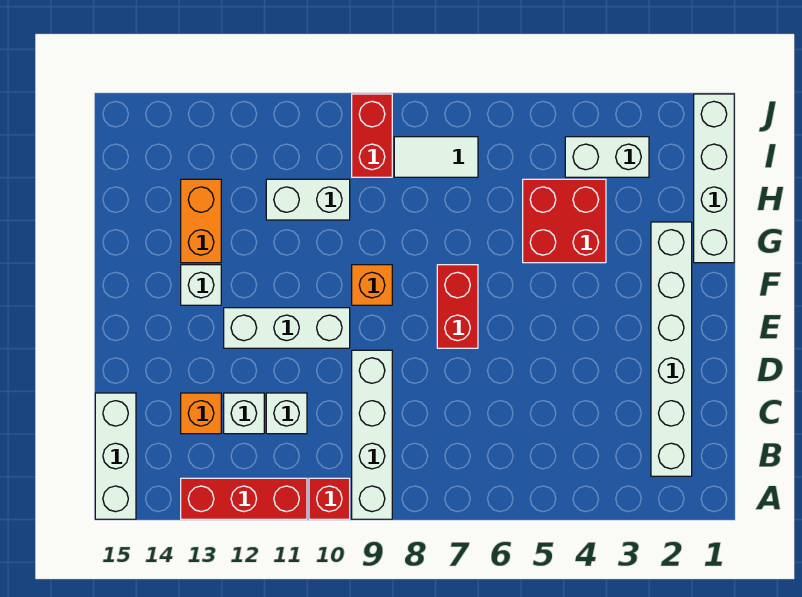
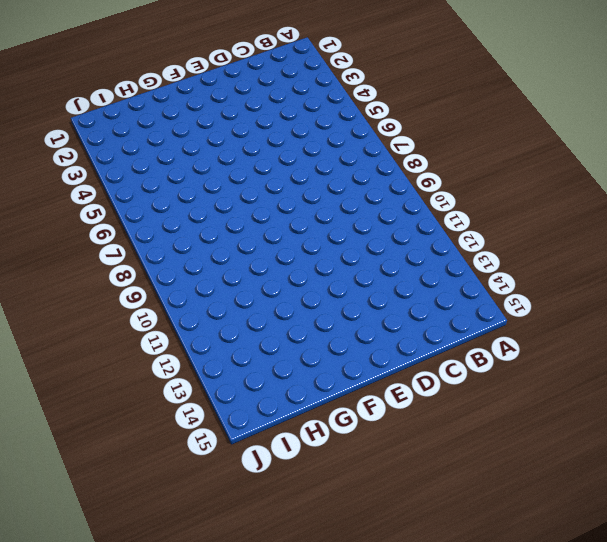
none -> white brick A9:D9 level 1
none -> red brick A10 level 1
none -> red brick A11:A13 level 1

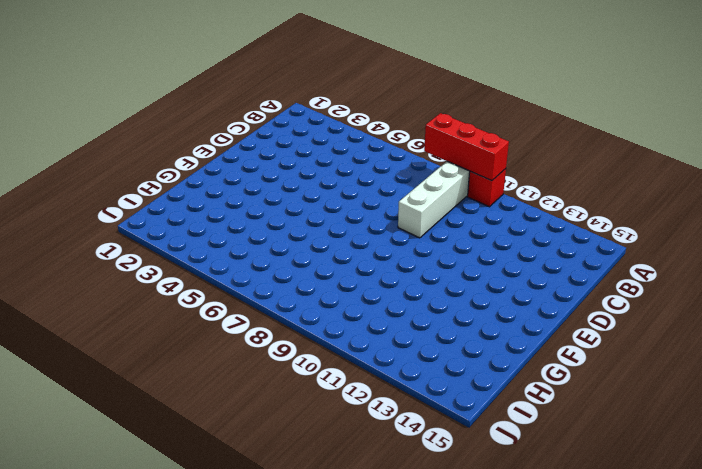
red brick A8:A10 level 2 -> red brick A11:A13 level 1
none -> white brick A15:C15 level 1
none -> white brick B2:G2 level 1
none -> white brick C11 level 1

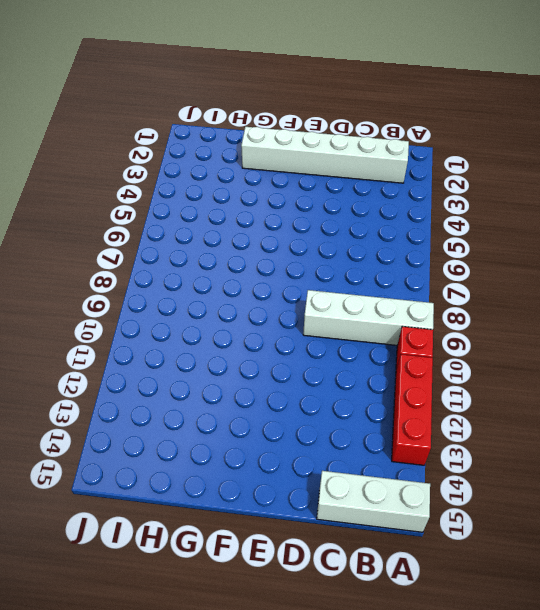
none -> white brick C11 level 1
none -> white brick C12 level 1
none -> orange brick C13 level 1

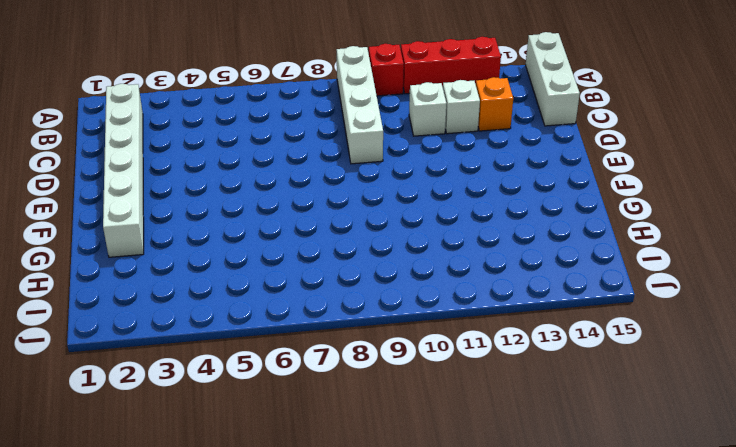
none -> red brick E7:F7 level 1
none -> white brick E10:E12 level 1
none -> orange brick F9 level 1

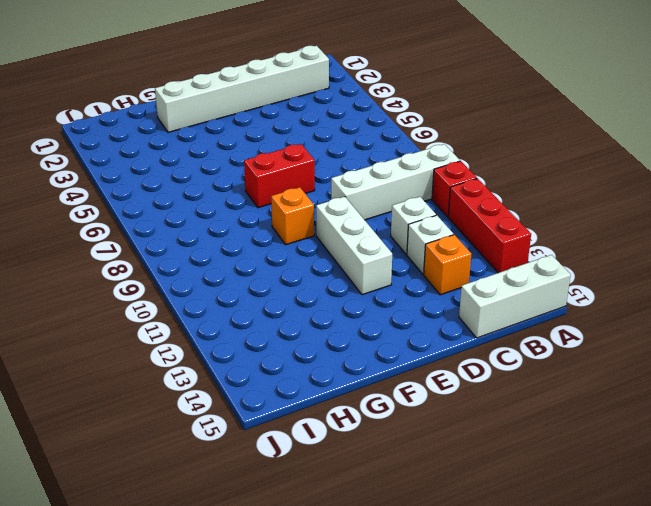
none -> white brick F13 level 1
none -> white brick G1:J1 level 1
none -> red brick G4:H5 level 1

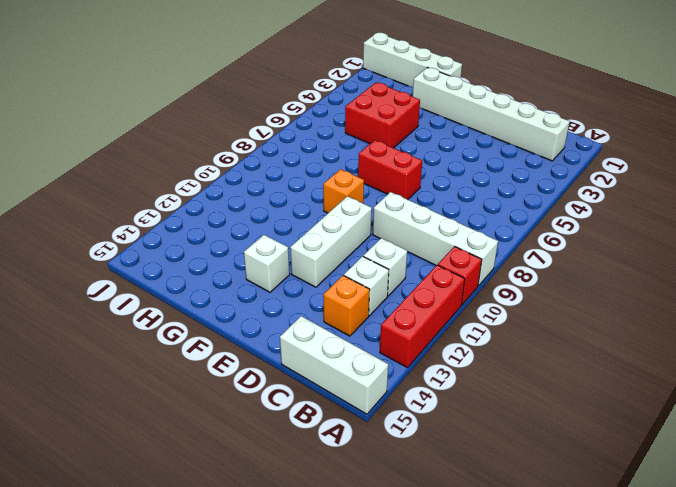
none -> orange brick G13:H13 level 1
none -> white brick H10:H11 level 1
none -> white brick I3:I4 level 1

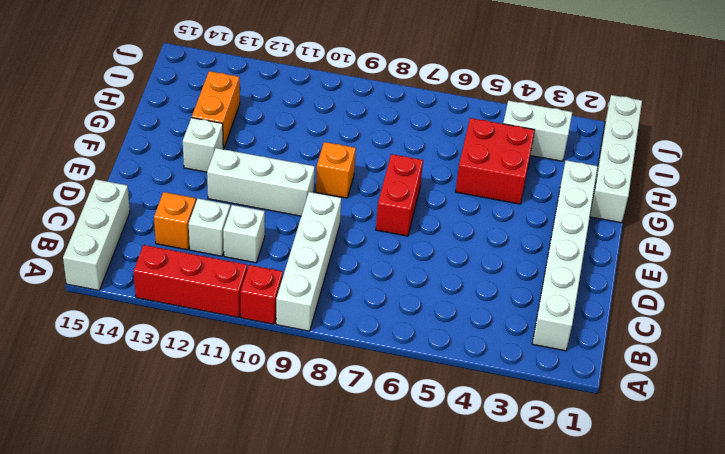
none -> white brick H10:H11 level 1
none -> white tile I7:I8 level 1
none -> red brick I9:J9 level 1

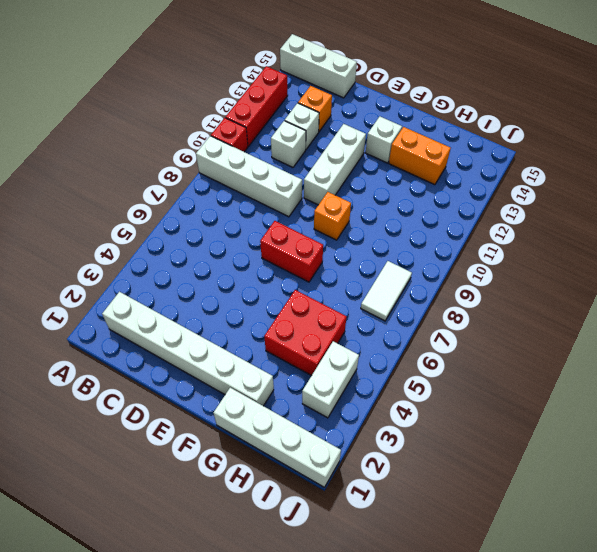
none -> white brick H10:H11 level 1
none -> red brick I9:J9 level 1

